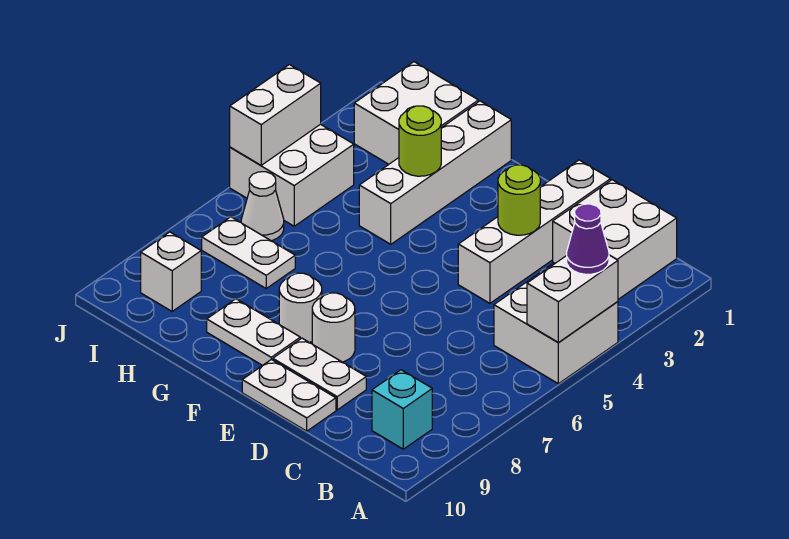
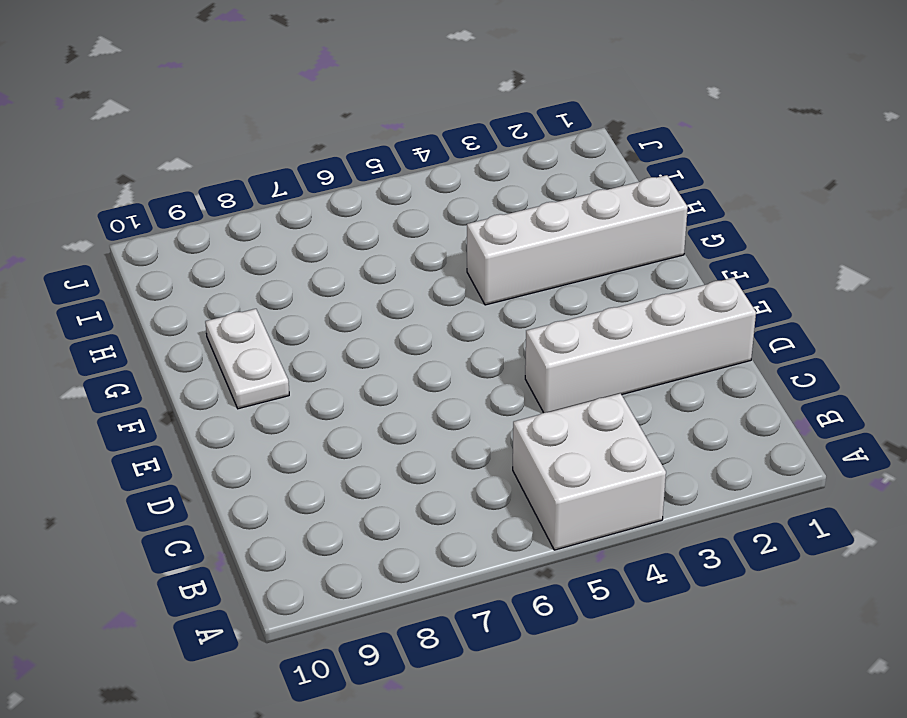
none -> white brick B1:C2 level 1
none -> cyan brick B9 level 1
none -> white plate D9:E9 level 1

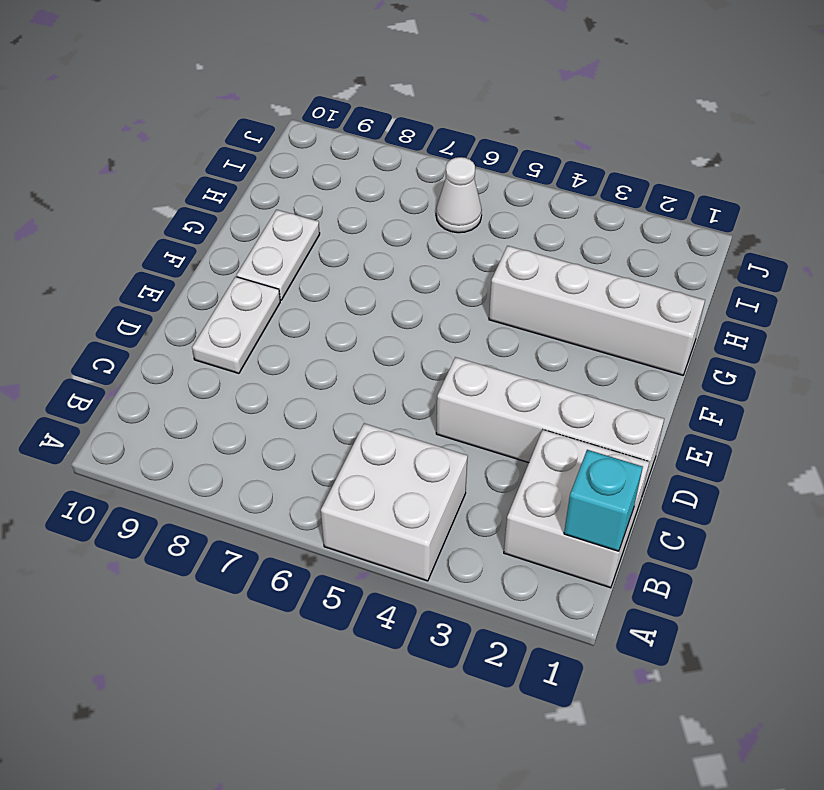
cyan brick B1 level 2 -> cyan brick B9 level 1
none -> white plate D10:E10 level 1
none -> white round brick E8 level 1
none -> white round brick F8 level 1

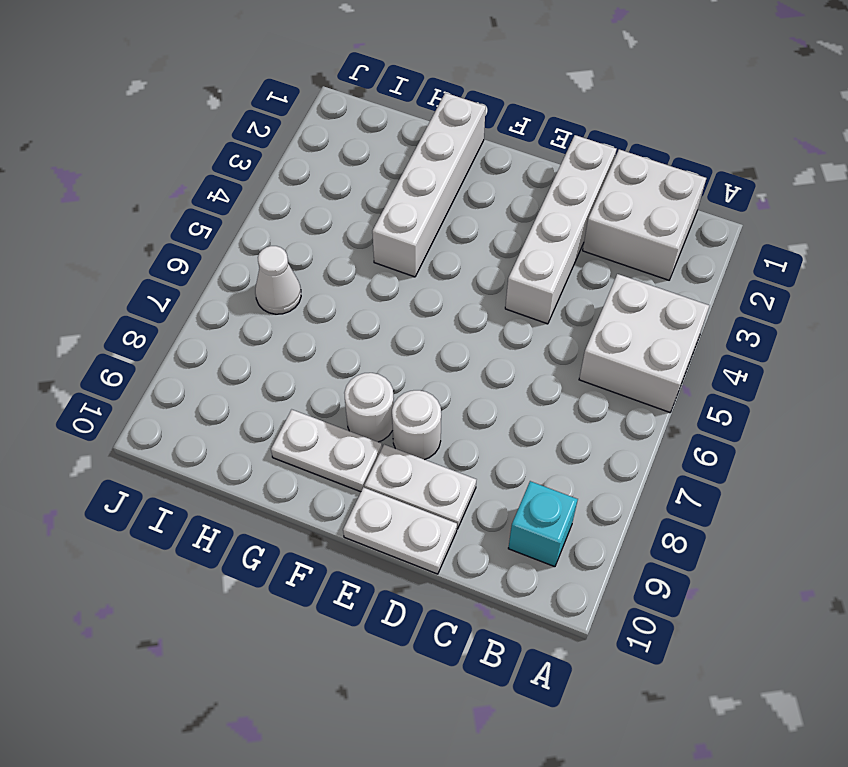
none -> white brick H1:I2 level 1
none -> white plate H7:I7 level 1
none -> white brick I4:J5 level 1

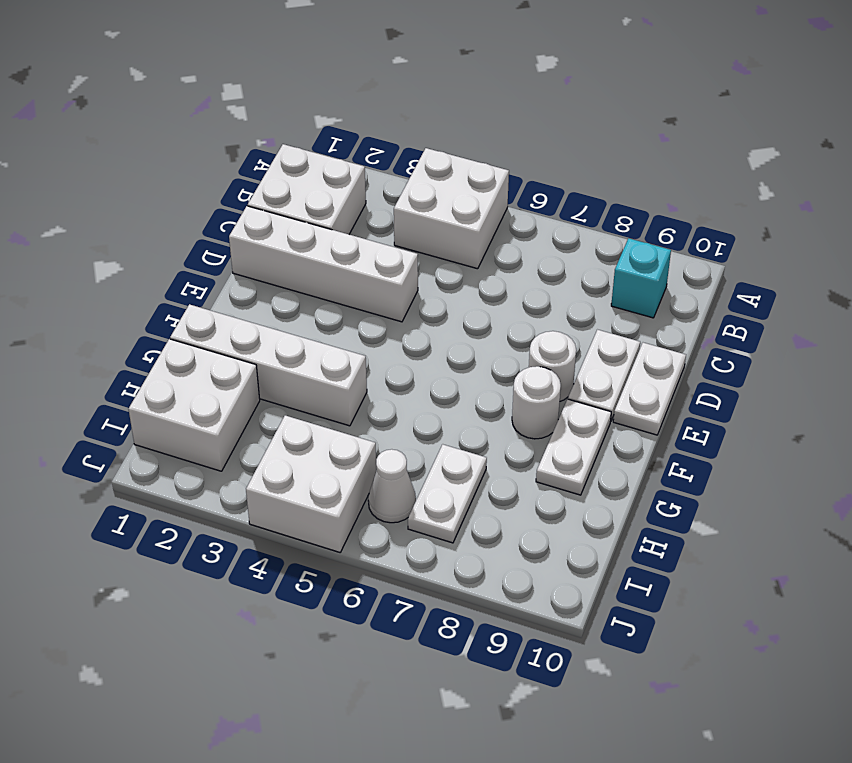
none -> white brick I9 level 1
none -> white brick A4:A5 level 2
none -> lime round brick D3 level 2

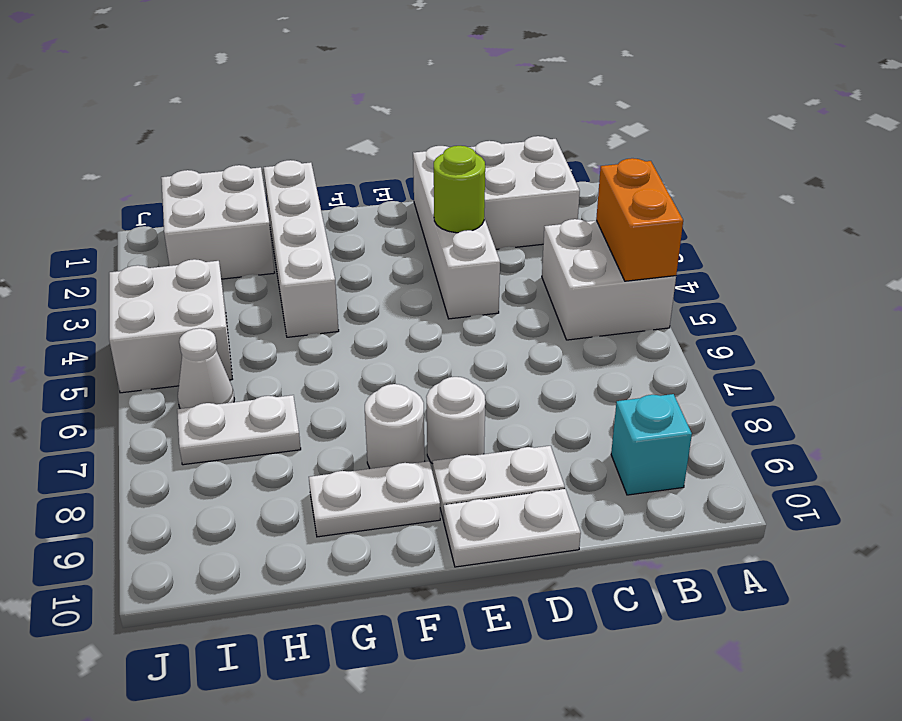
orange brick A4:A5 level 2 -> white brick A4:A5 level 2
none -> white brick I9 level 1
none -> lime round brick G3 level 2
none -> white brick J4:J5 level 2

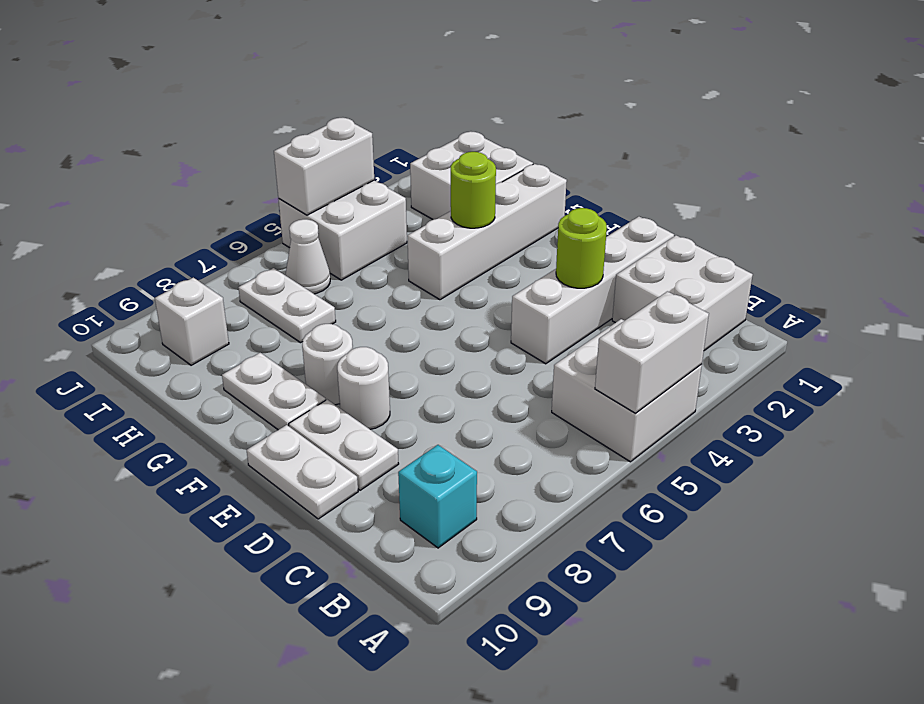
none -> purple cone A4 level 3

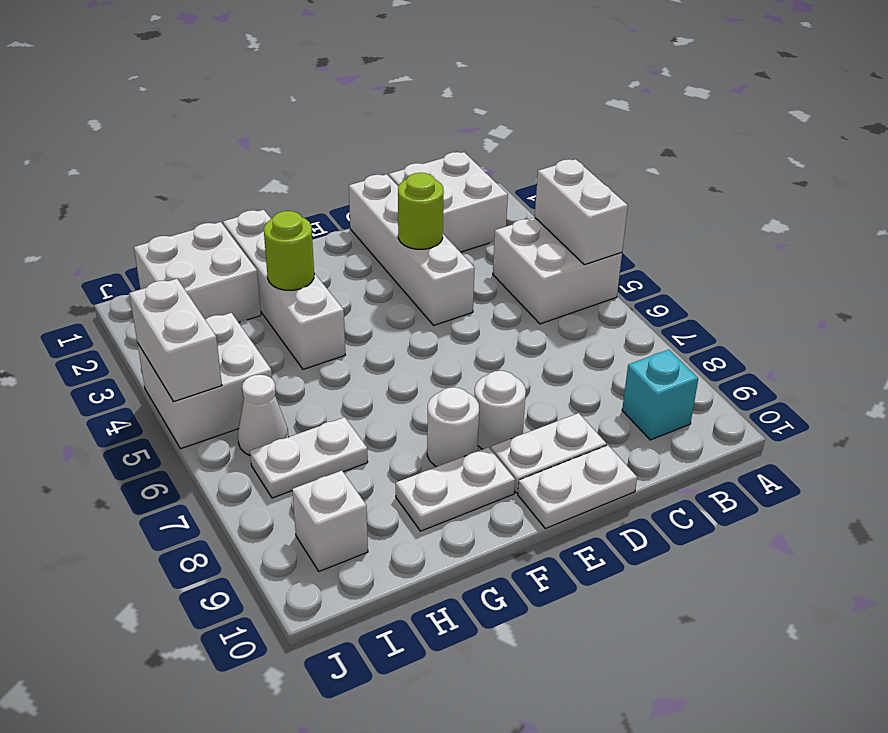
none -> purple cone A4 level 3

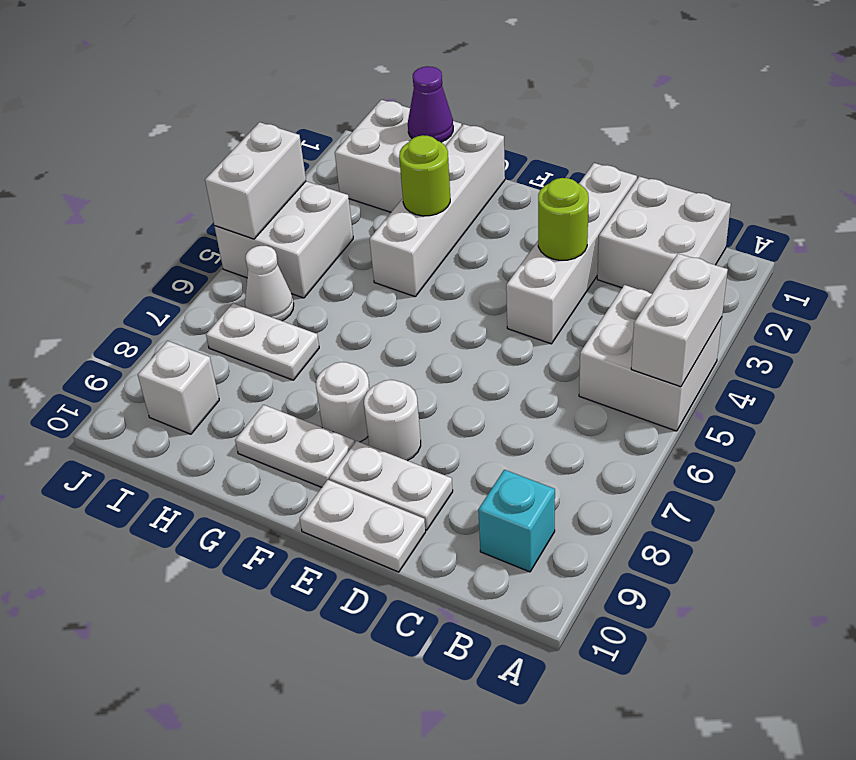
purple cone H1 level 2 -> purple cone A4 level 3

